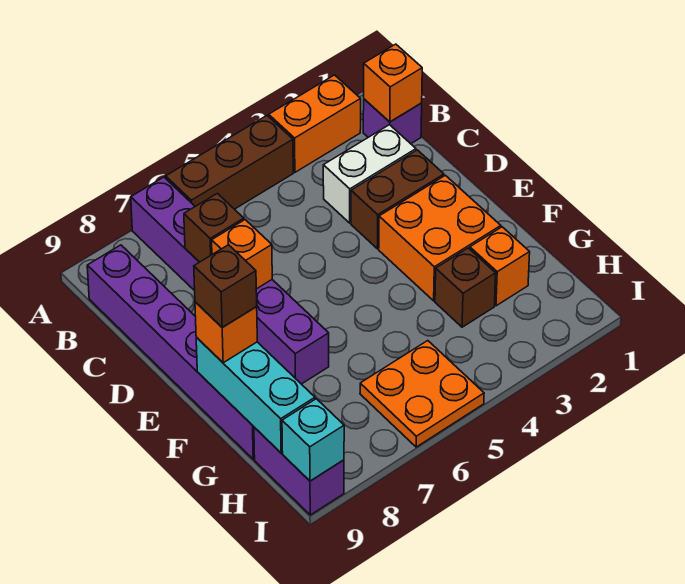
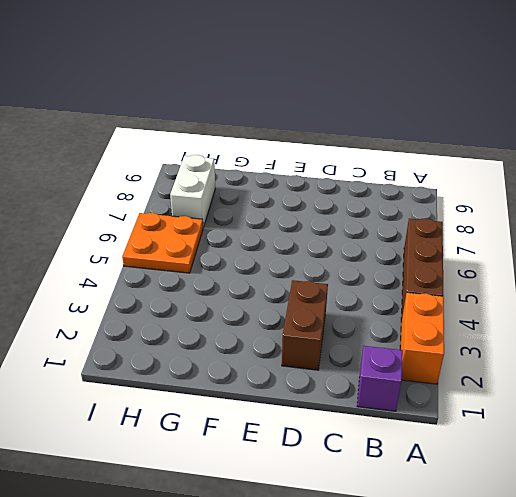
white brick H7:H8 level 1 -> white brick C2:C3 level 1
none -> purple brick A7:F7 level 1
none -> purple brick B9:G9 level 1
none -> orange brick E2:F3 level 1

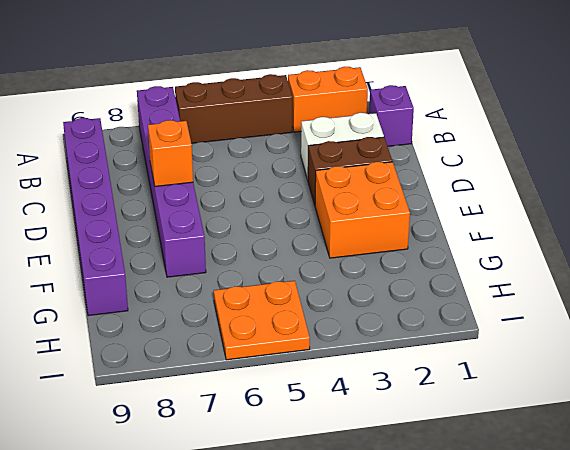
none -> orange brick G2 level 1
none -> brown brick G3 level 1
none -> purple brick H9:I9 level 1

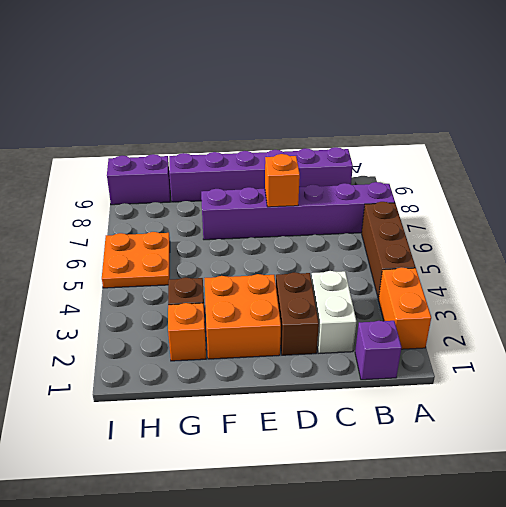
none -> orange brick B1 level 2
none -> brown brick C7 level 2
none -> cyan brick F9:H9 level 2

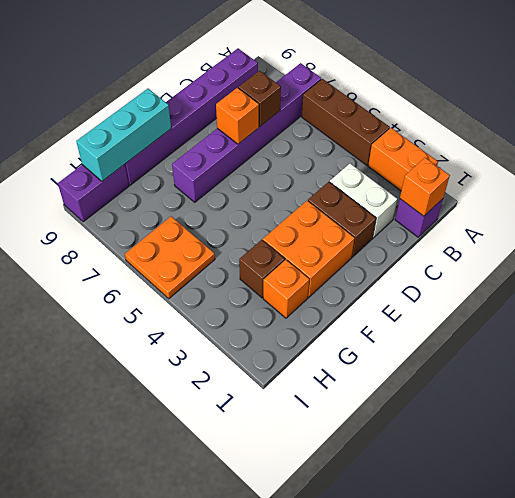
none -> cyan brick I9 level 2
none -> orange brick F9 level 3
none -> brown brick F9 level 4

